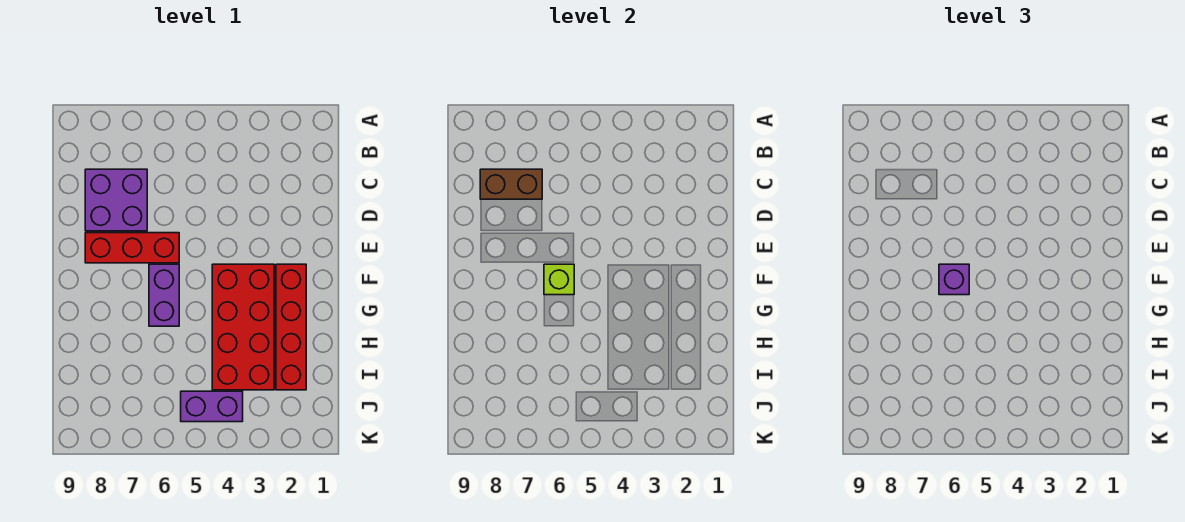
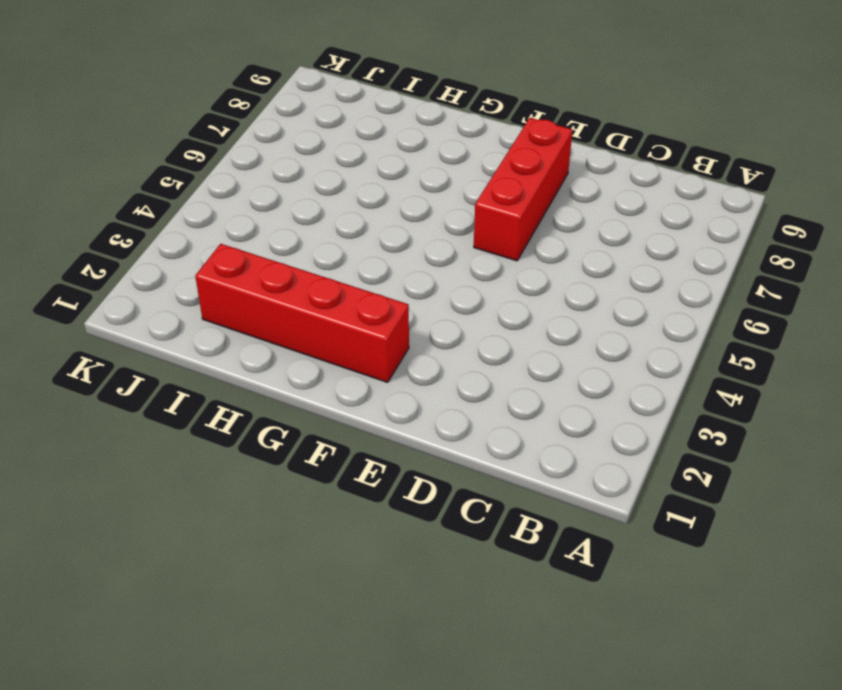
none -> purple brick C7:D8 level 1
none -> red brick F3:I4 level 1

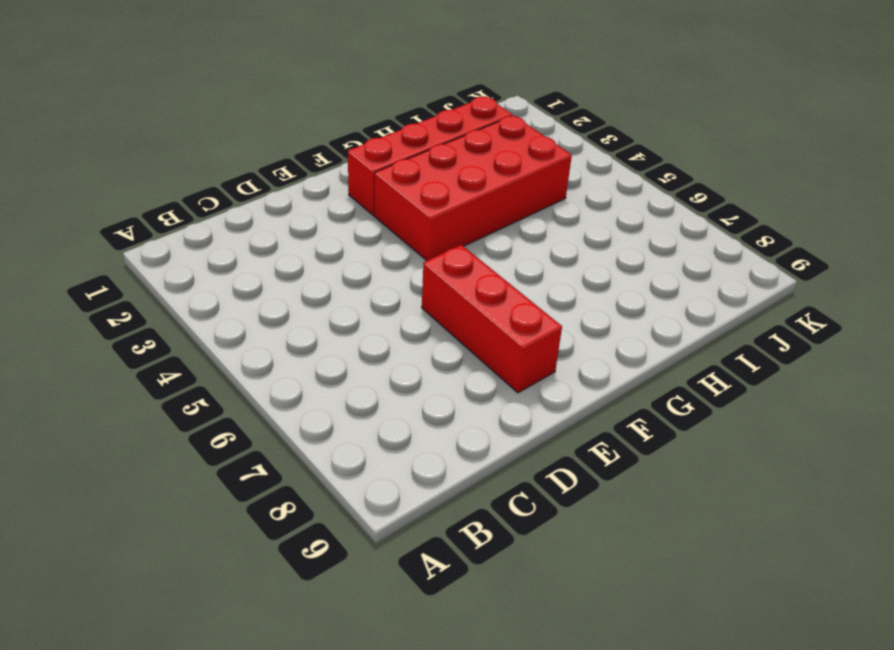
none -> purple brick C7:D8 level 1
none -> purple brick F6:G6 level 1

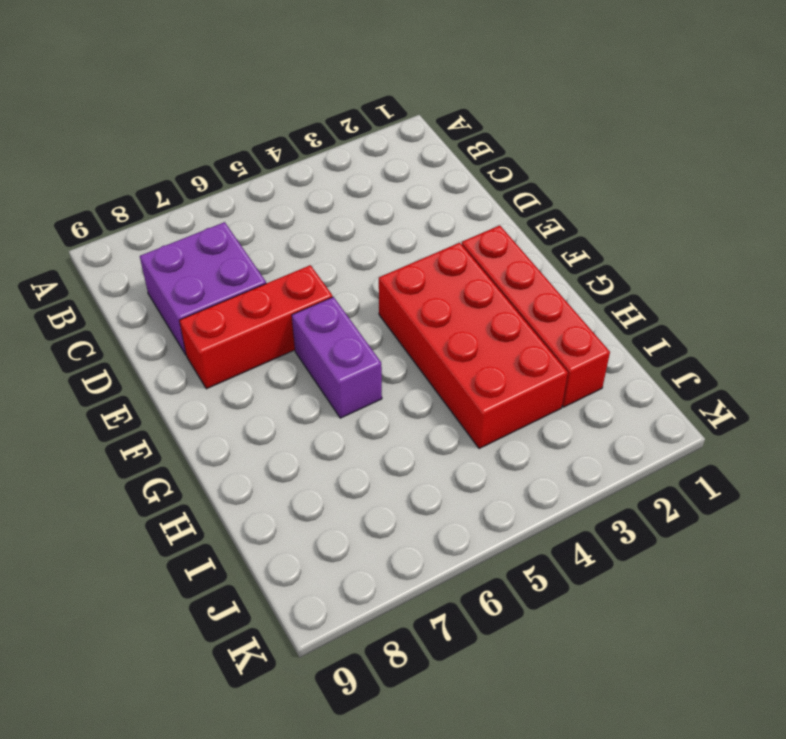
none -> purple brick J4:J5 level 1
none -> brown brick C7:C8 level 2

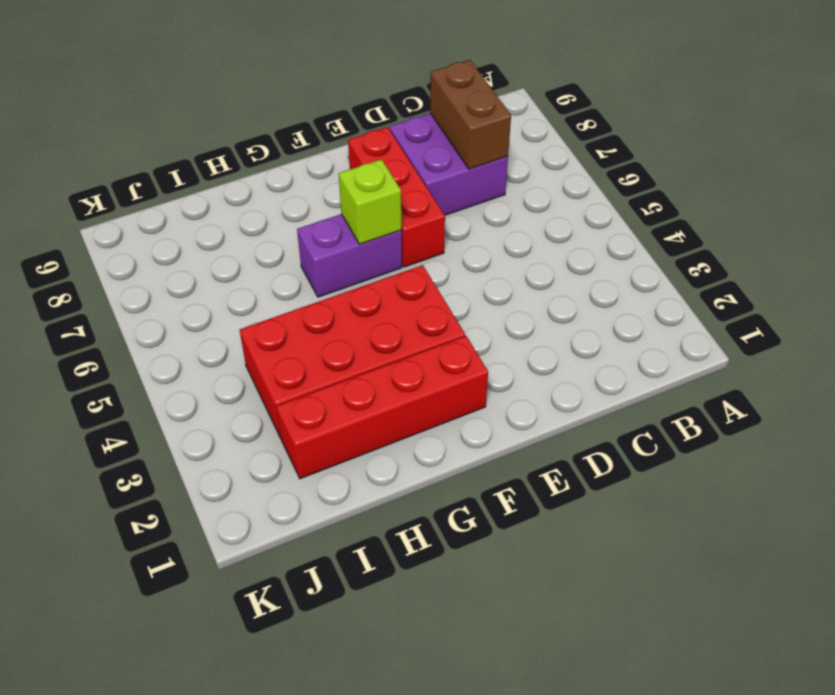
none -> purple brick J4:J5 level 1
none -> purple brick F6 level 3

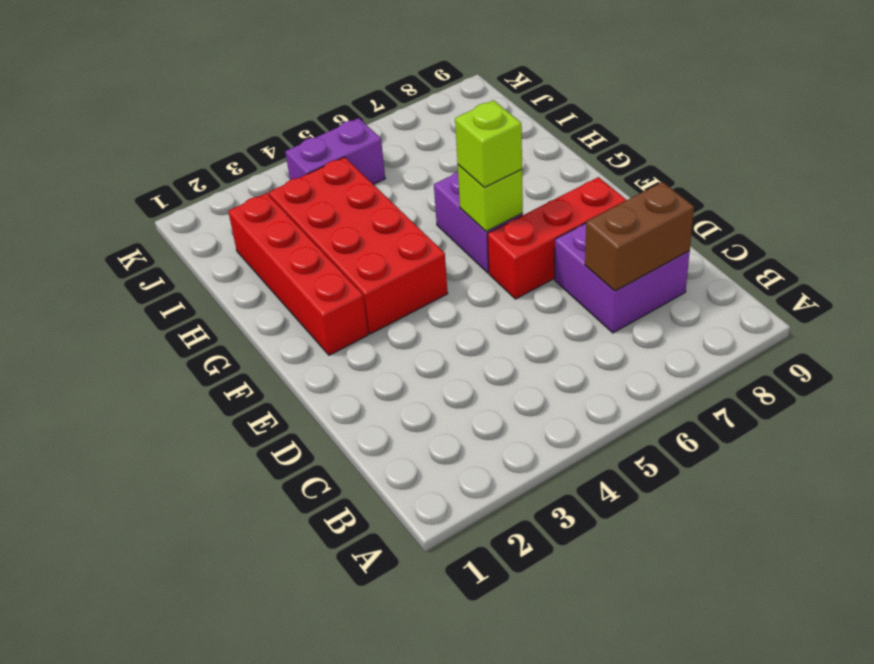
lime brick F6 level 3 -> purple brick F6 level 3

